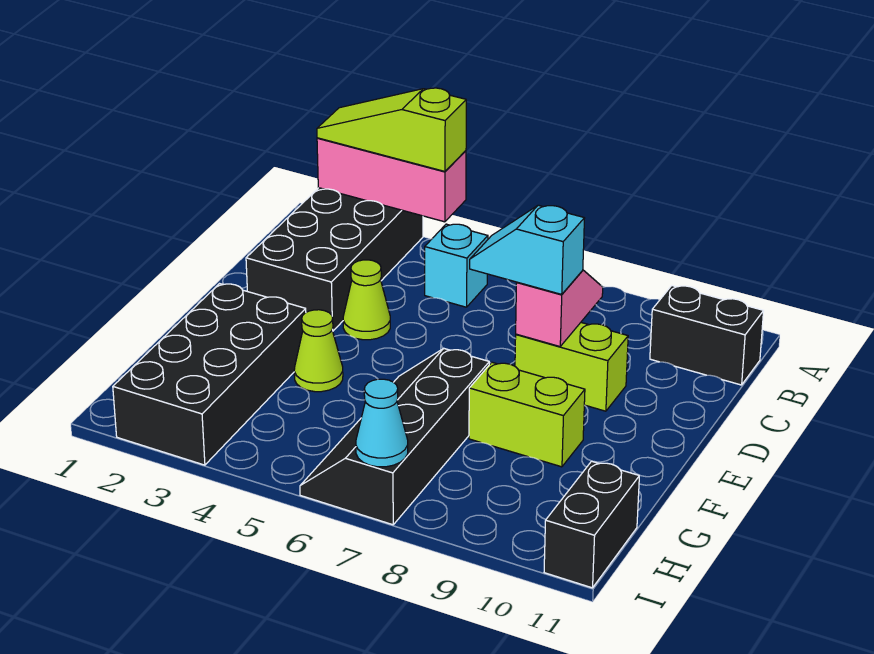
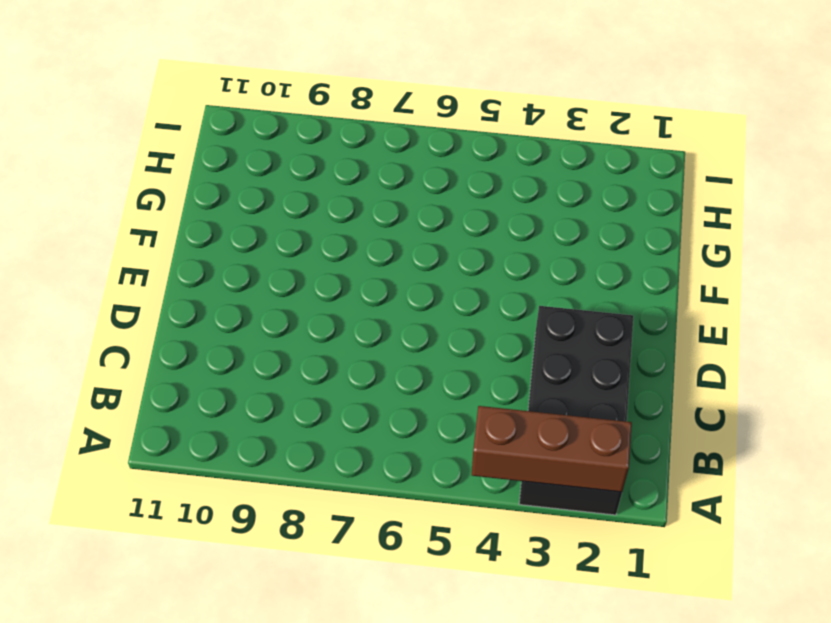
brown brick A2:A4 level 2 -> pink brick A2:A4 level 2
none -> cyan brick B5 level 1
none -> black brick B10:B11 level 1
none -> lime cone D4 level 1

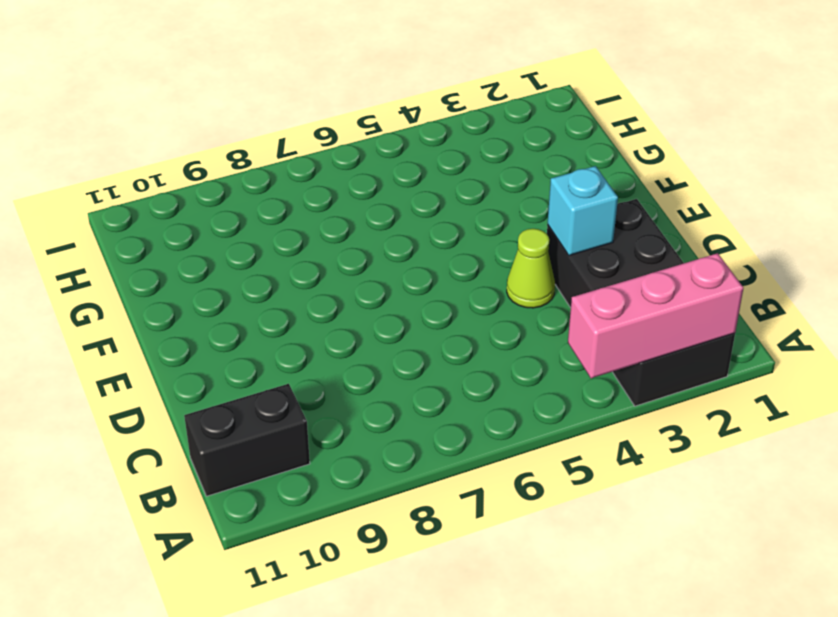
cyan brick D3 level 2 -> cyan brick B5 level 1
none -> lime brick D8:D9 level 1
none -> black brick F2:I3 level 1
none -> lime cone F4 level 1

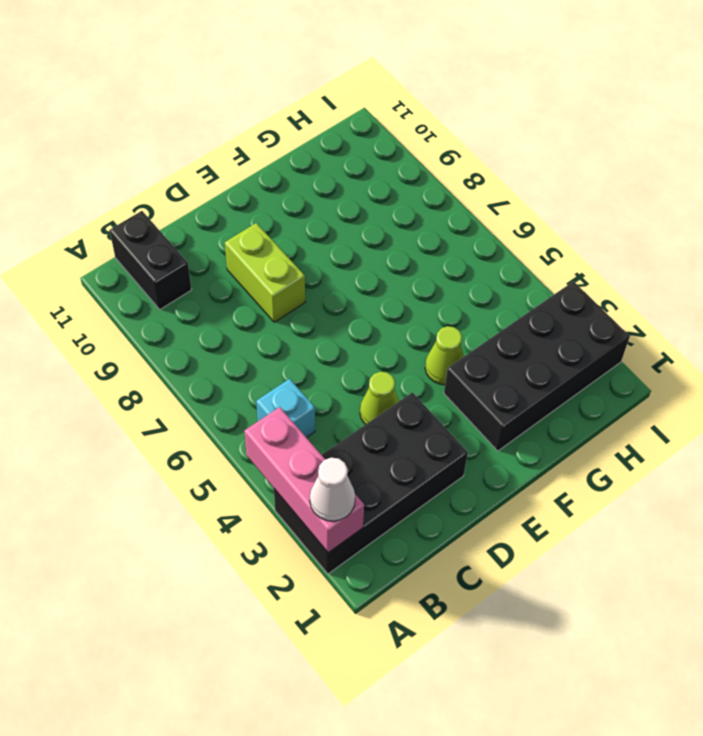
white cone A2 level 3 -> lime slope A2:A4 level 3 top 4
none -> black slope F6:I7 level 1 top 7
none -> lime brick F8:F9 level 1
none -> black brick H11:I11 level 1

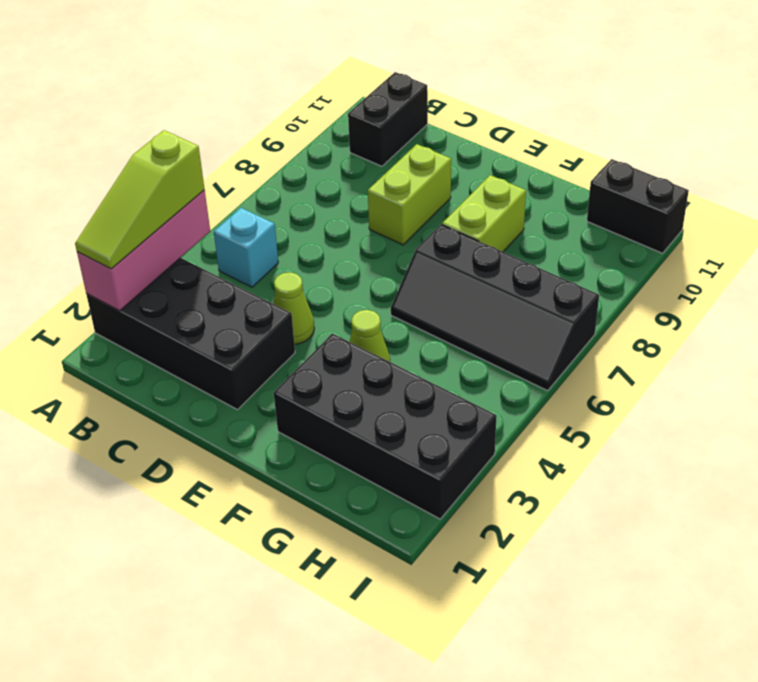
none -> pink slope C8:D8 level 2 top D
none -> cyan cone I7 level 2
none -> cyan slope D7:D8 level 3 top 8

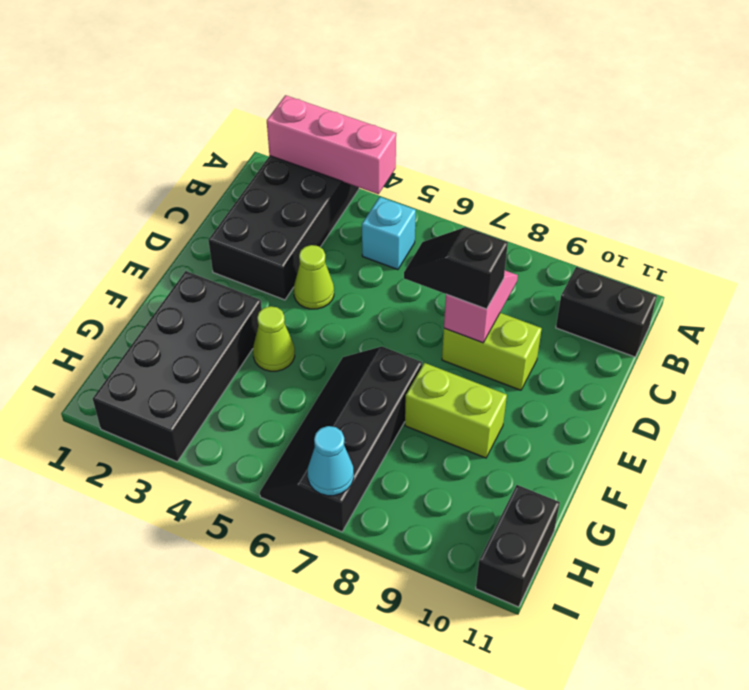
black slope D7:D8 level 3 top 8 -> cyan slope D7:D8 level 3 top 8
none -> lime slope A2:A4 level 3 top 4

